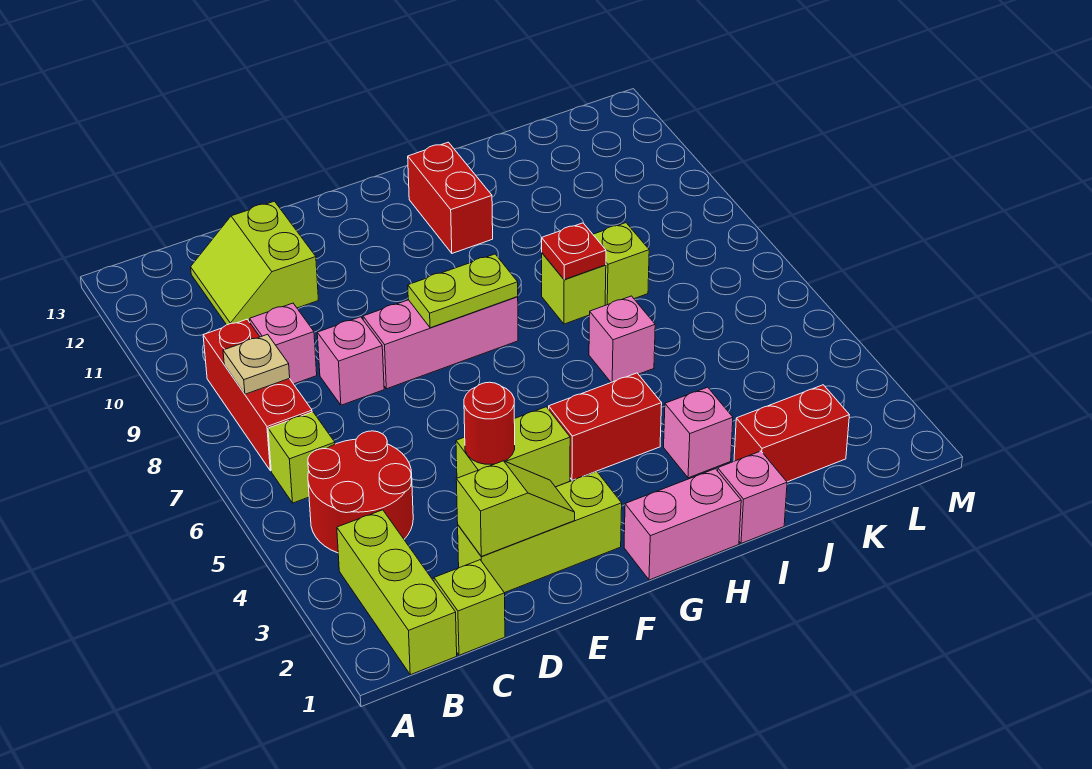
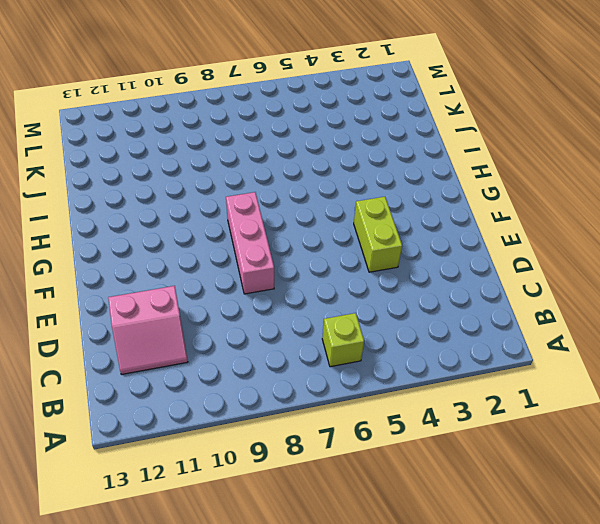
pink slope C11:D12 level 1 top D -> lime slope C11:D12 level 1 top D
none -> lime brick B1:B3 level 1
none -> red round brick B4:C5 level 1
none -> red brick B7:B9 level 1

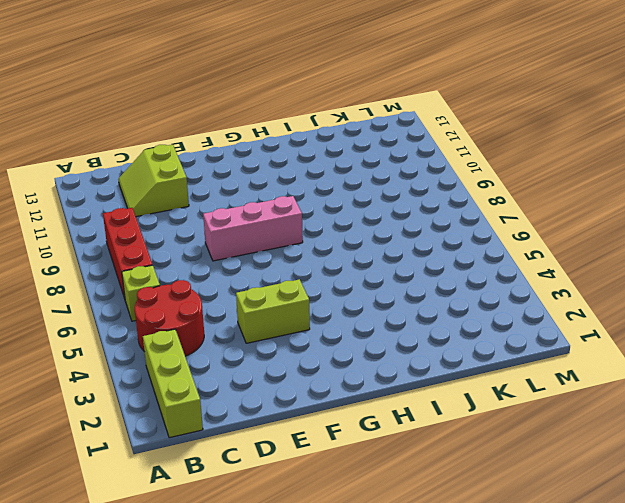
none -> lime brick C1 level 1
none -> pink brick C9 level 1
none -> lime brick D2:F2 level 1

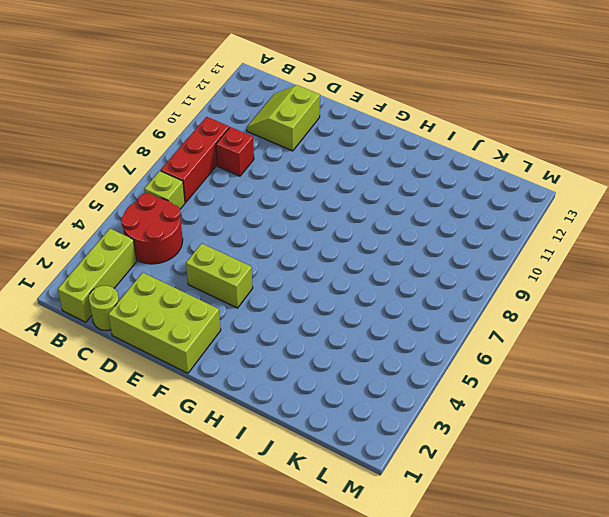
lime round brick C1 level 1 -> lime brick C1 level 1
red brick C9 level 1 -> pink brick C9 level 1
lime brick D1:F2 level 1 -> lime brick D2:F2 level 1
none -> pink brick D8 level 1
none -> pink brick E8:G8 level 1
none -> pink brick G1:H1 level 1

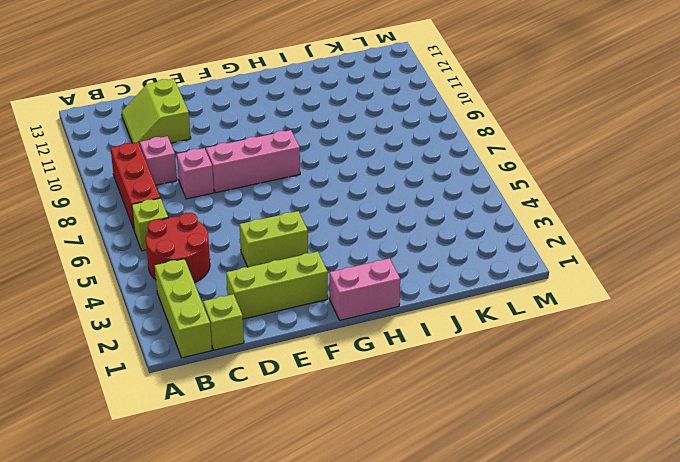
none -> red brick G4:H4 level 1
none -> red brick H11:H12 level 1
none -> pink brick I1 level 1

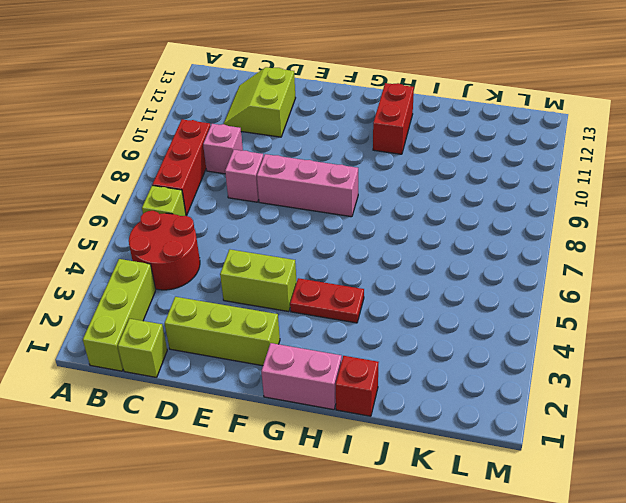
red plate G4:H4 level 1 -> red brick G4:H4 level 1
red brick I1 level 1 -> pink brick I1 level 1
none -> pink brick I3 level 1
none -> pink brick I6 level 1
none -> lime brick I8 level 1

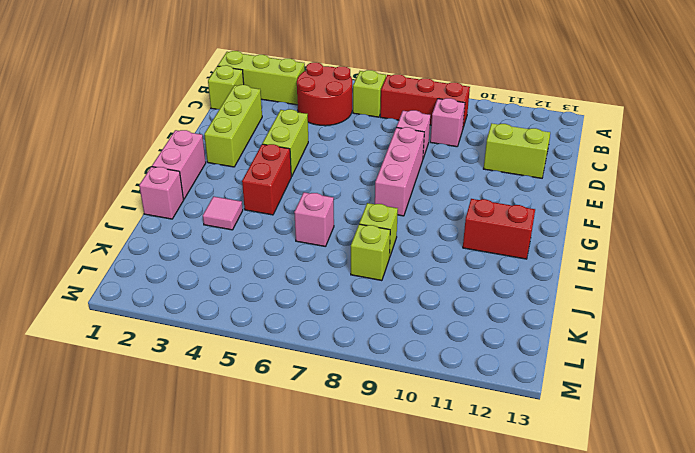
pink tile I3 level 1 -> pink brick I3 level 1
none -> red brick J2:K2 level 1
none -> tan plate B8 level 2
none -> lime slope D2:E2 level 2 top D

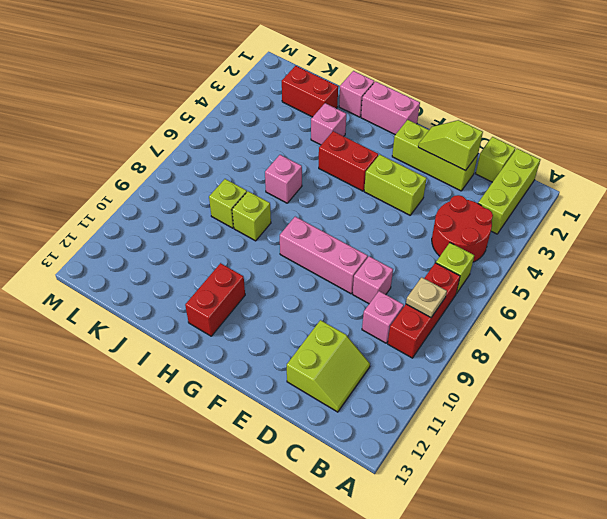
none -> red round brick E4 level 2
none -> lime plate F8:G8 level 2
none -> red plate I8 level 2

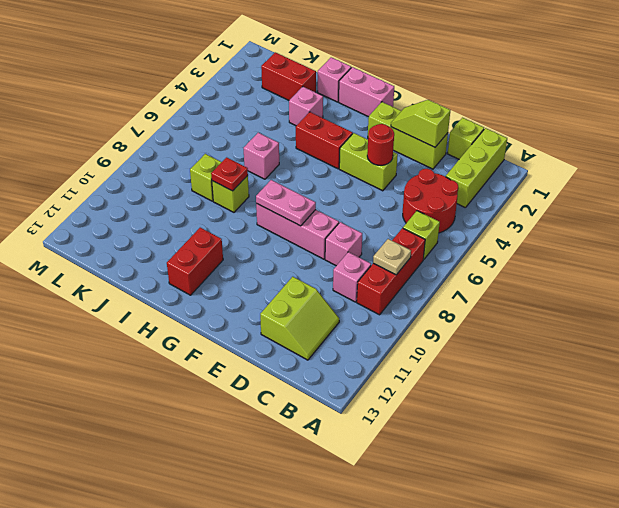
pink plate F8:G8 level 2 -> lime plate F8:G8 level 2

